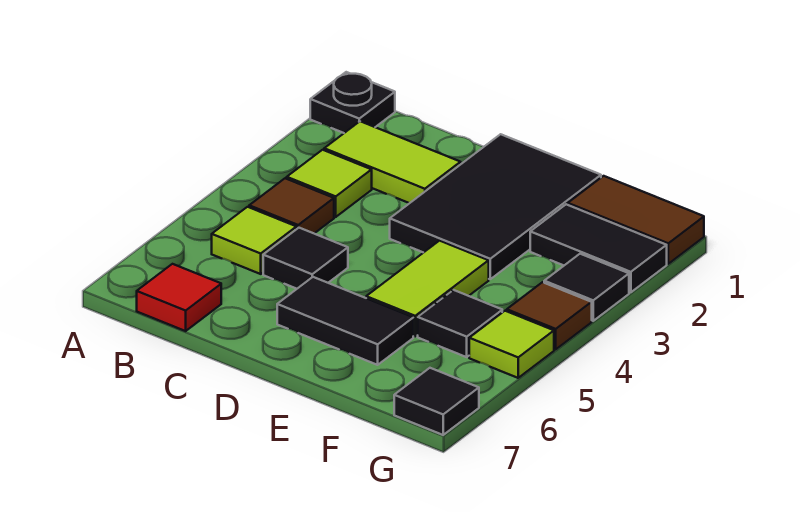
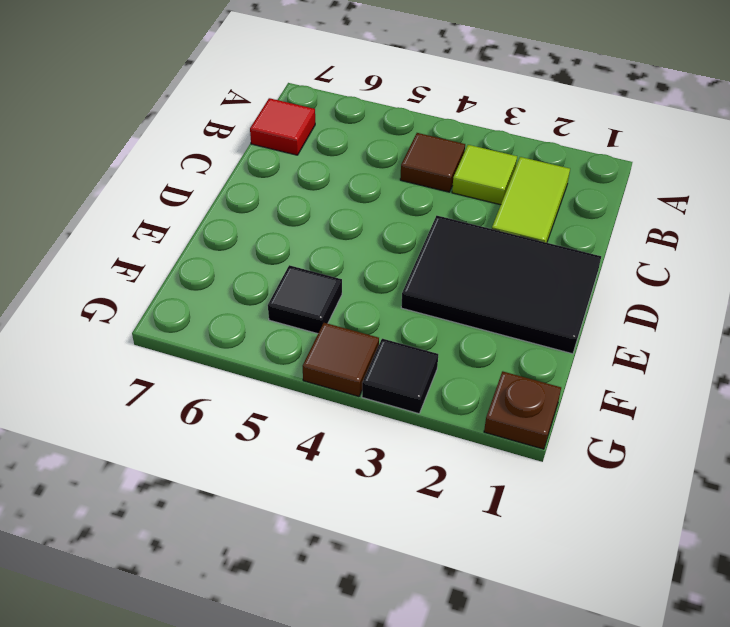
brown plate G1 level 1 -> brown tile F1:G1 level 1
none -> black plate A1 level 1
none -> lime tile B5 level 1
none -> black tile C5 level 1

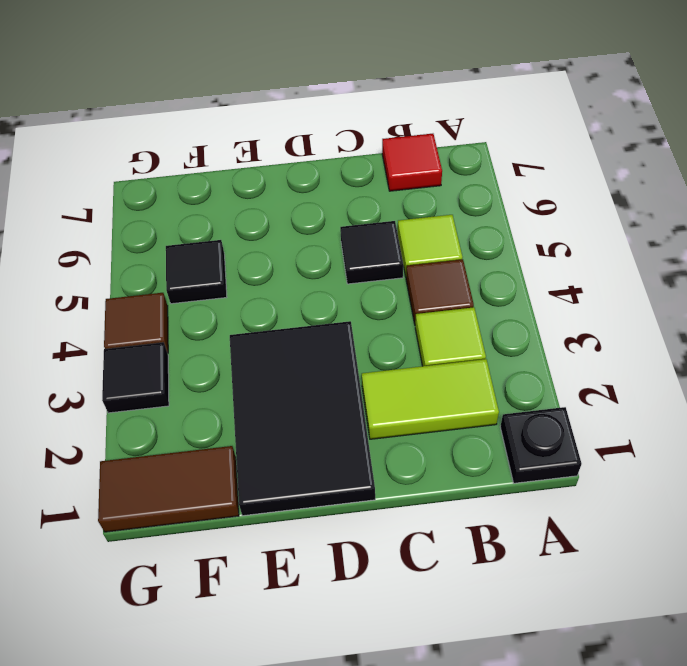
none -> black tile D6:E6 level 1
none -> lime tile E4:E5 level 1
none -> black tile F2:G2 level 1

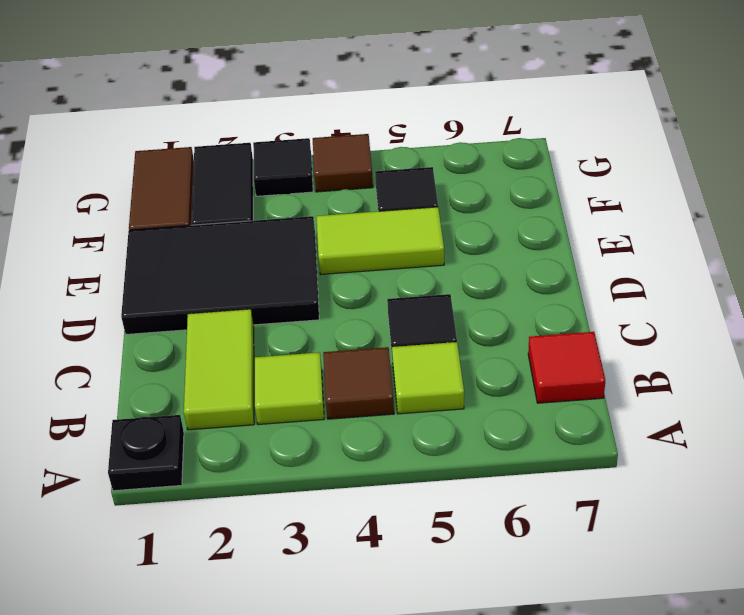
none -> black tile D6:E6 level 1
none -> lime tile G5 level 1
none -> black tile G7 level 1

